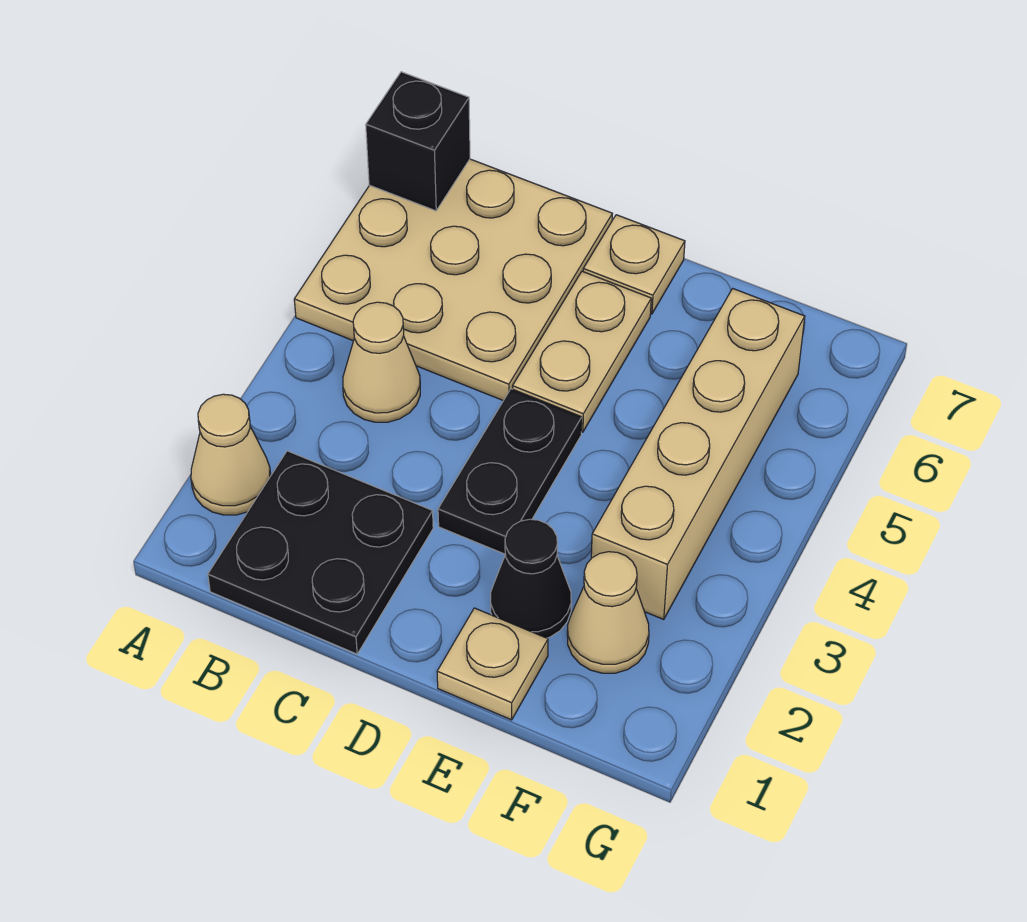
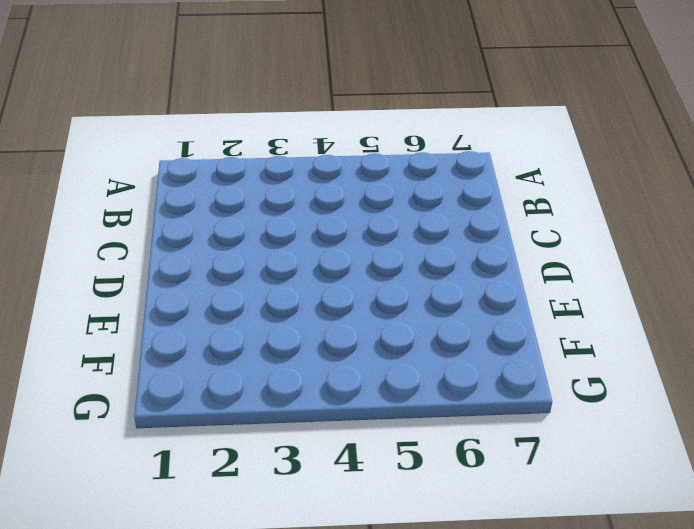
none -> tan cone A2 level 1
none -> tan plate A5:C7 level 1
none -> black plate B1:C2 level 1

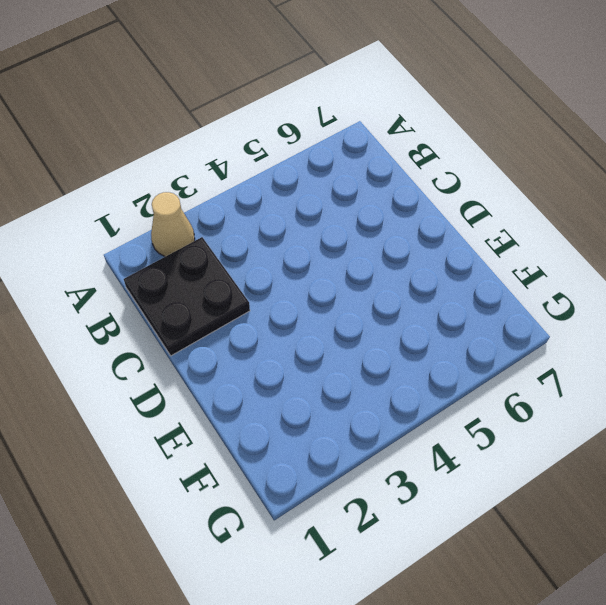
none -> tan plate A5:C7 level 1
none -> tan cone B4 level 1
none -> black plate D3:D4 level 1

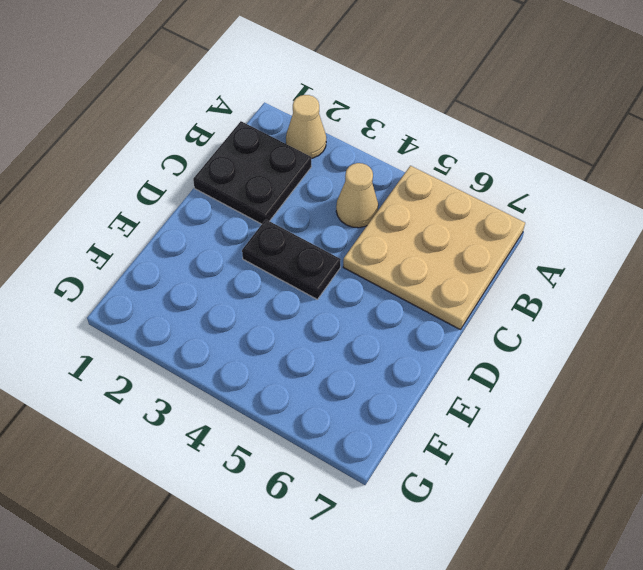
none -> tan plate D5:D6 level 1
none -> tan plate D7 level 1
none -> tan plate E1 level 1

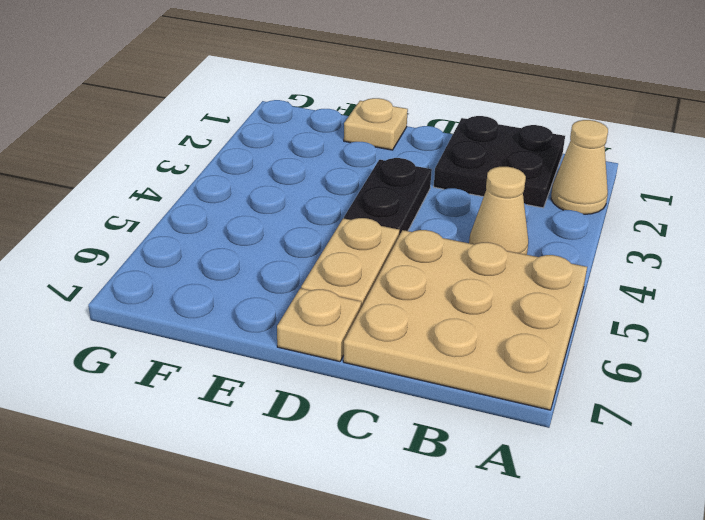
none -> black cone E2 level 1
none -> tan cone F2 level 1
none -> tan brick F3:F6 level 1

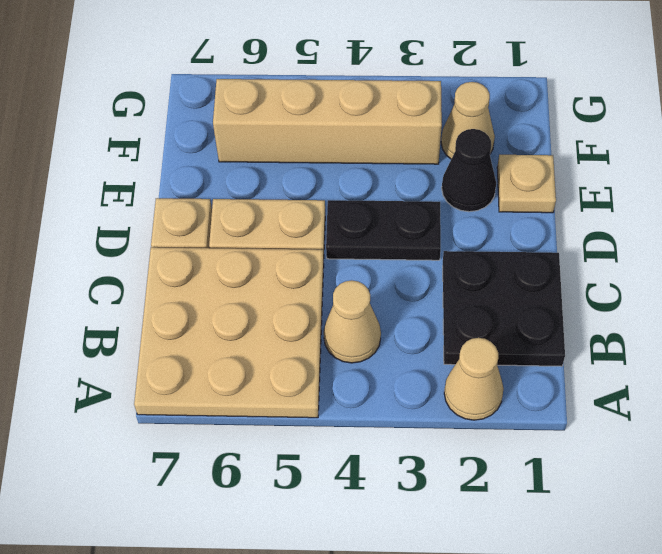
none -> black brick A7 level 2

